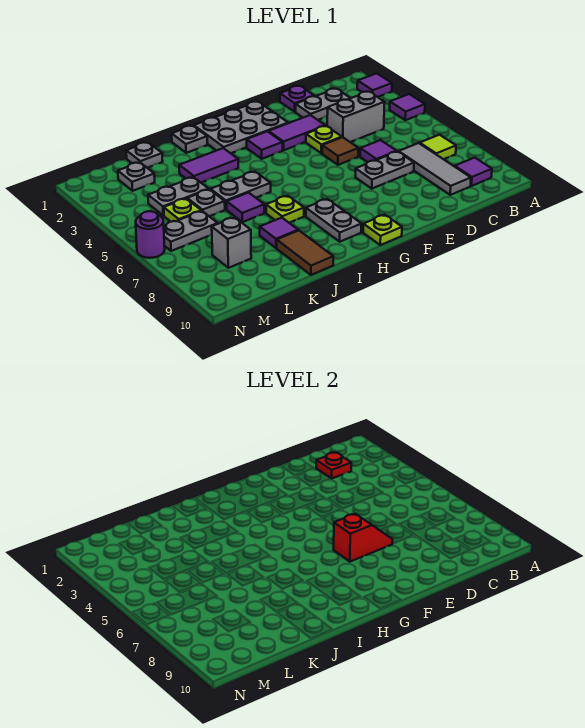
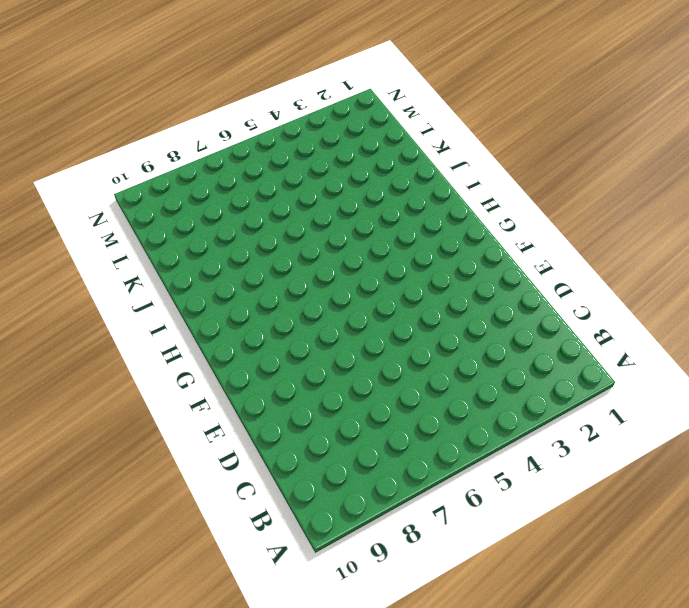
none -> purple tile A2 level 1
none -> purple tile A4 level 1
none -> lime tile B7 level 1
none -> purple tile B9 level 1

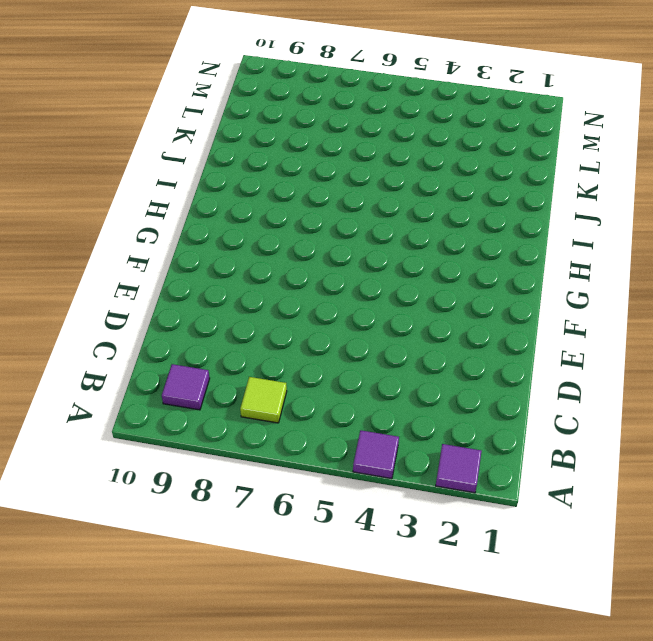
none -> grey plate C2:D2 level 1
none -> grey brick C4:D4 level 1
none -> grey tile C7:C9 level 1
none -> purple plate D1 level 1

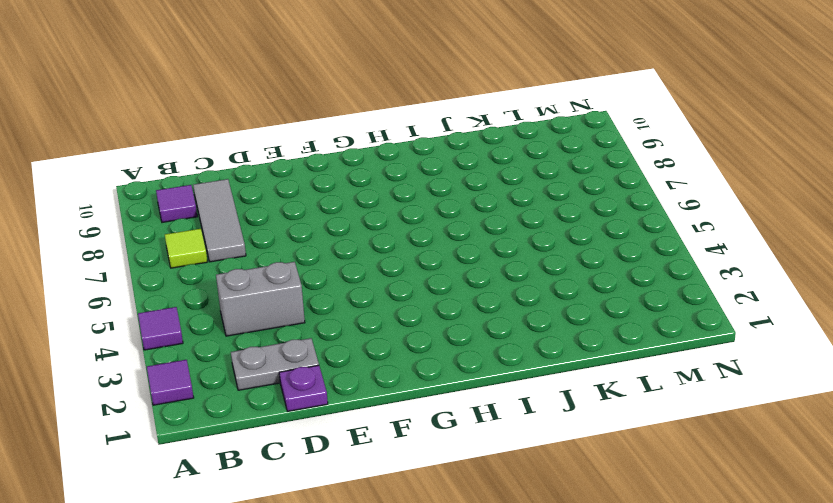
none -> purple tile D6 level 1
none -> grey plate D7:E7 level 1
none -> purple tile E3:F3 level 1
none -> lime plate E4 level 1

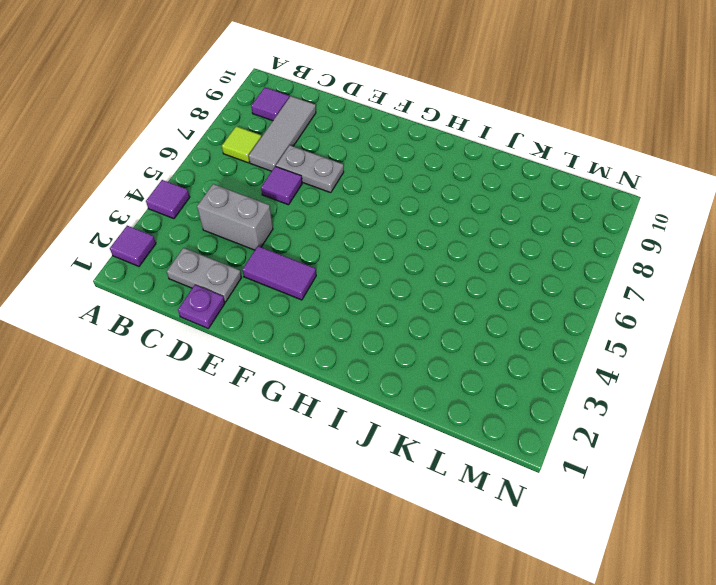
none -> lime plate E4 level 1
none -> brown tile E5 level 1
none -> grey plate F1:H2 level 1
none -> purple tile G3 level 1

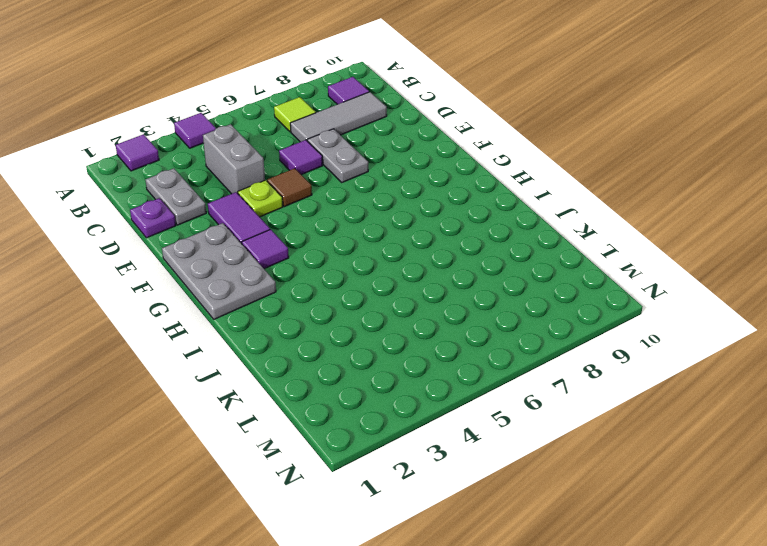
none -> lime plate G10 level 1
none -> grey plate H8:H9 level 1
none -> grey plate I1 level 1
none -> purple tile I3:J3 level 1

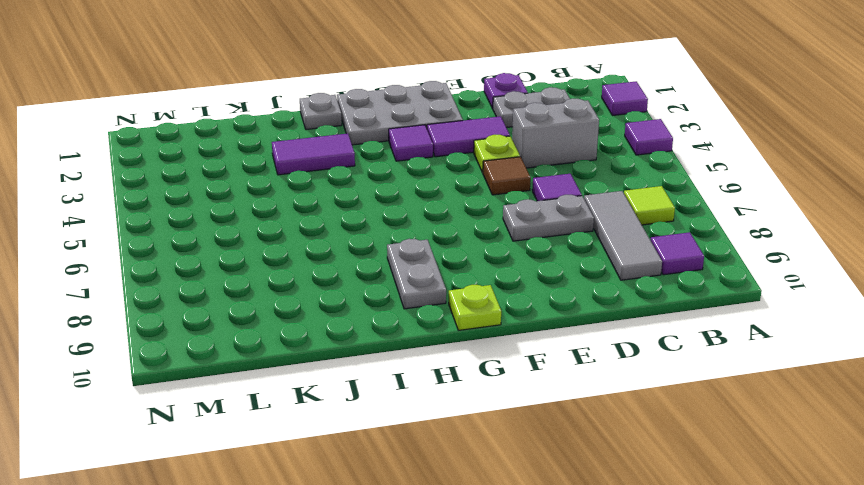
none -> grey plate I5:J5 level 1
none -> lime plate I7 level 1
none -> purple tile J6 level 1
none -> purple tile J8 level 1

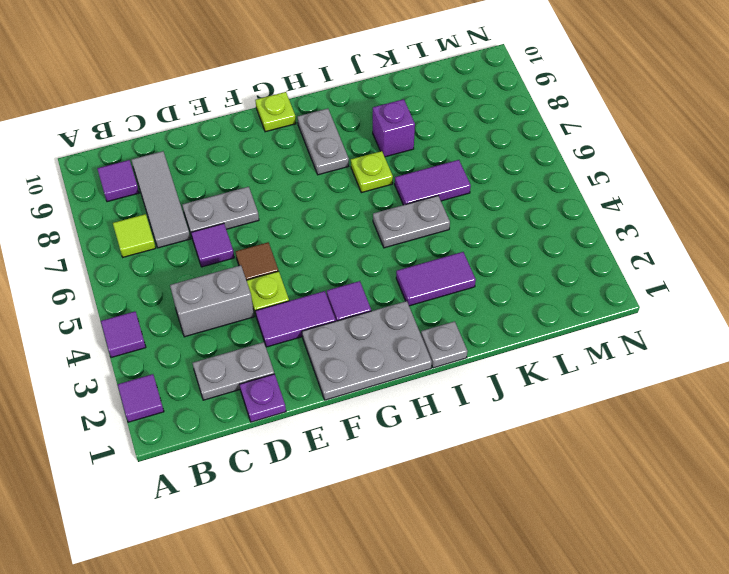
purple tile J6:K6 level 1 -> purple tile J6 level 1
purple brick J8 level 1 -> purple tile J8 level 1
none -> brown tile J9:J10 level 1
none -> grey plate K1 level 1
none -> grey plate K4:L4 level 1
none -> grey plate K5 level 1

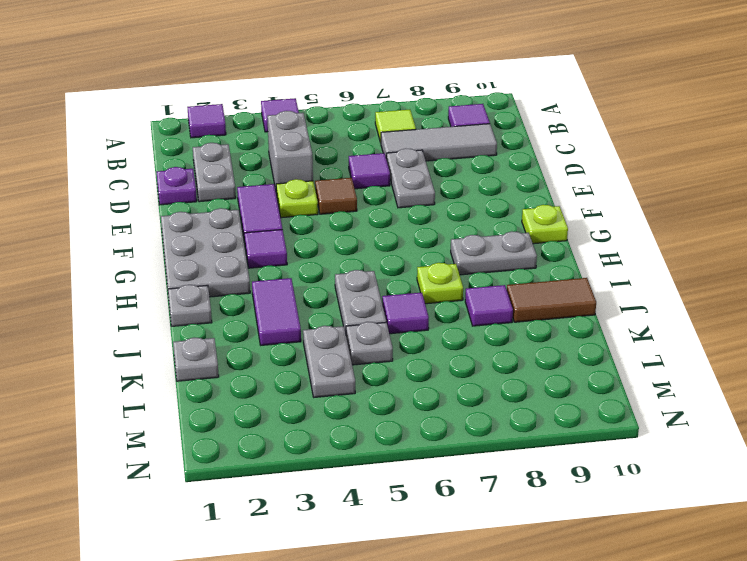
none -> grey plate L2 level 1
none -> lime plate L5 level 1
none -> grey plate L6:M6 level 1
none -> grey brick L8 level 1

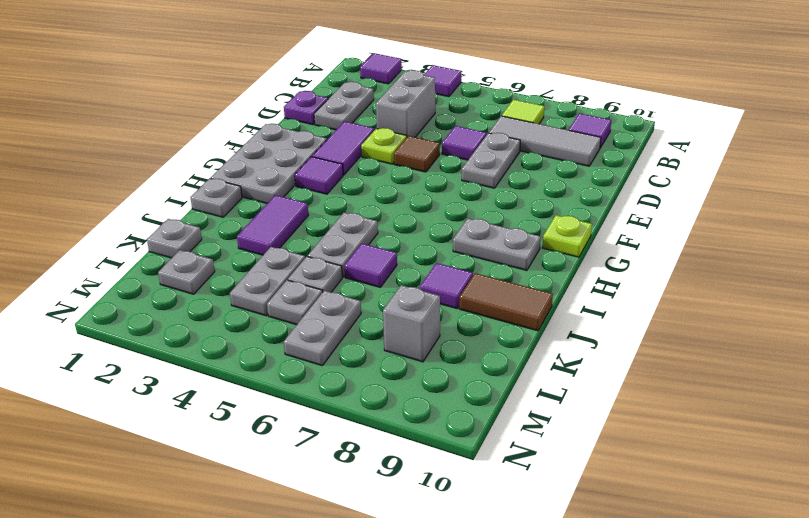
grey plate L5 level 1 -> lime plate L5 level 1
none -> lime plate I7 level 1
none -> purple round brick N6 level 1
none -> red plate C2 level 2
none -> red slope E7:F7 level 2 top F

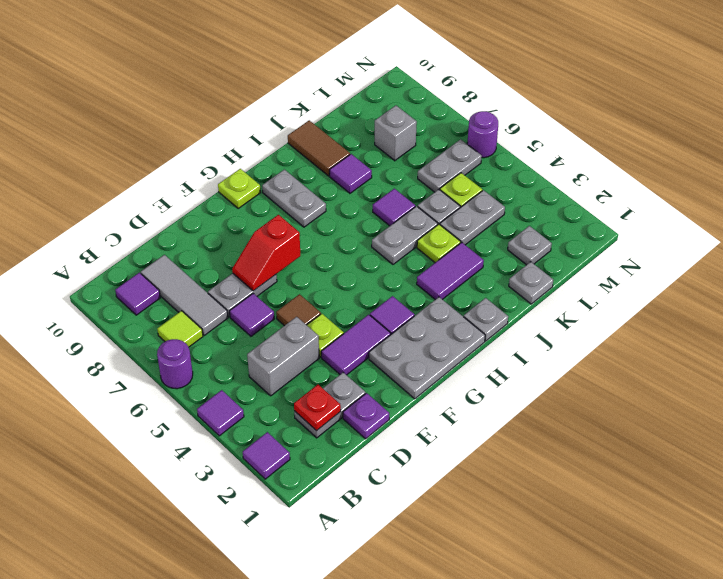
purple round brick A6 level 1 -> none
lime plate J4 level 1 -> lime plate I7 level 1

